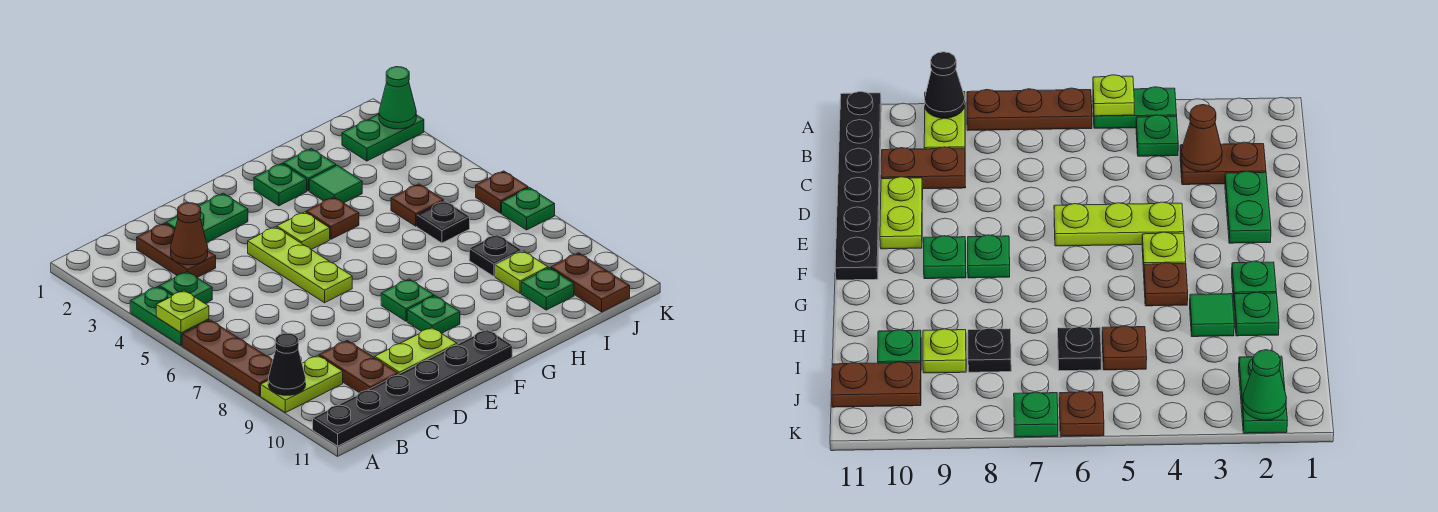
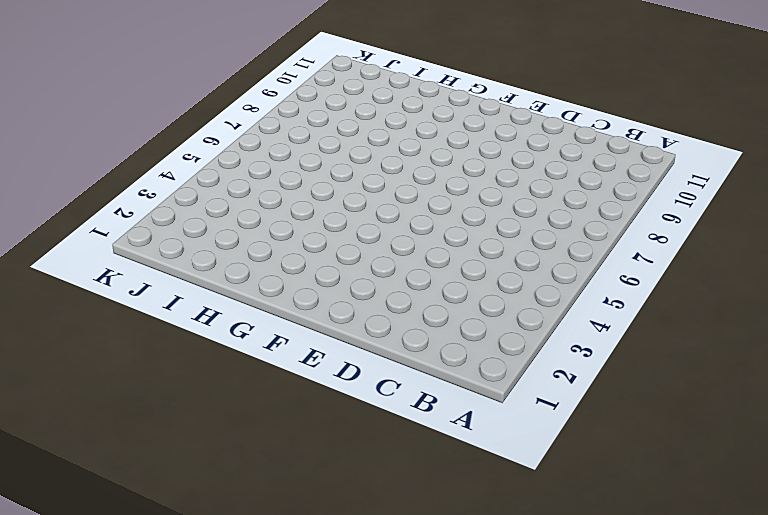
none -> green plate A4:A5 level 1
none -> brown plate A6:A8 level 1
none -> lime plate A9:B9 level 1
none -> black plate A11:F11 level 1

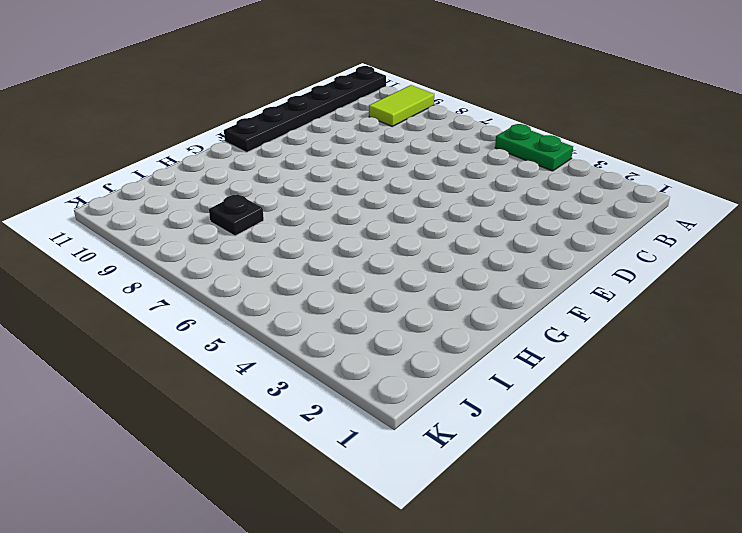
lime tile A9:B9 level 1 -> lime plate A9:B9 level 1
none -> brown plate A6:A8 level 1
none -> green plate B4 level 1
none -> brown plate C2:C3 level 1
none -> brown plate C9:C10 level 1

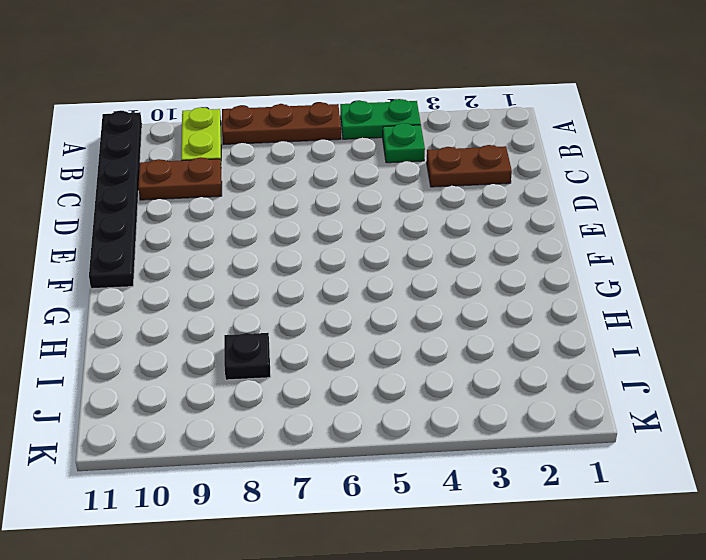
none -> green plate D2:E2 level 1
none -> lime plate D10:E10 level 1
none -> lime plate E4:E6 level 1
none -> lime plate F4 level 1

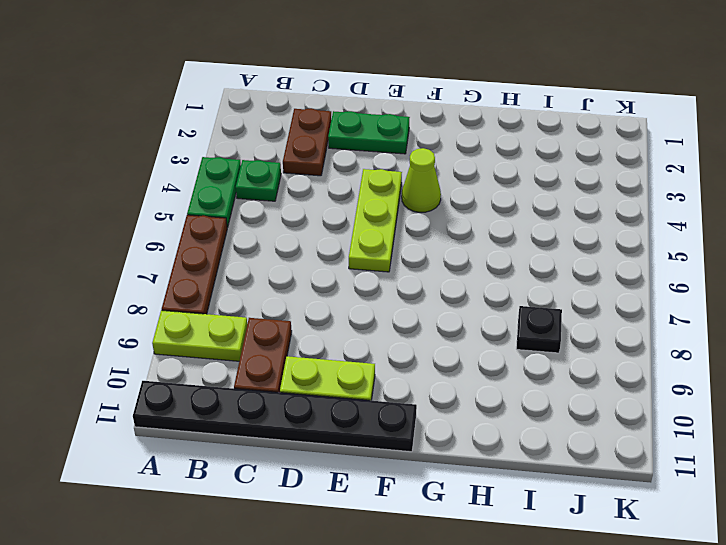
lime cone F4 level 1 -> lime plate F4 level 1
none -> green plate F8 level 1
none -> green plate F9 level 1
none -> green plate G2 level 1
none -> brown plate G4 level 1

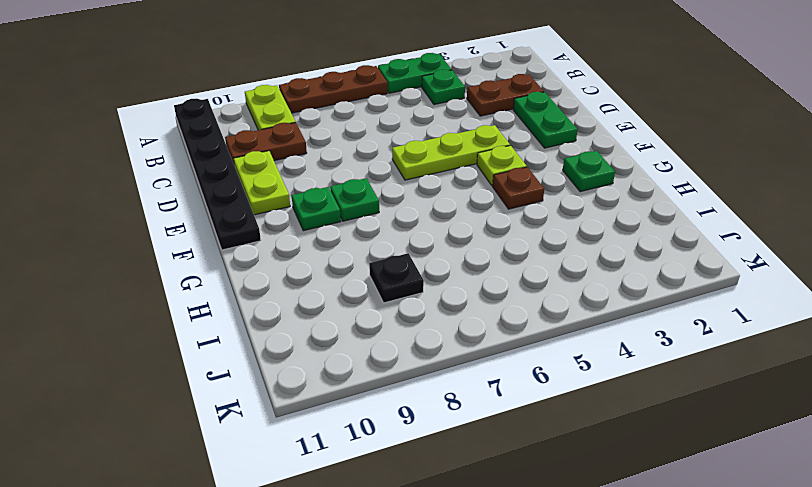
none -> green plate H2 level 1
none -> green tile H3 level 1
none -> brown plate I5 level 1
none -> black plate I6 level 1

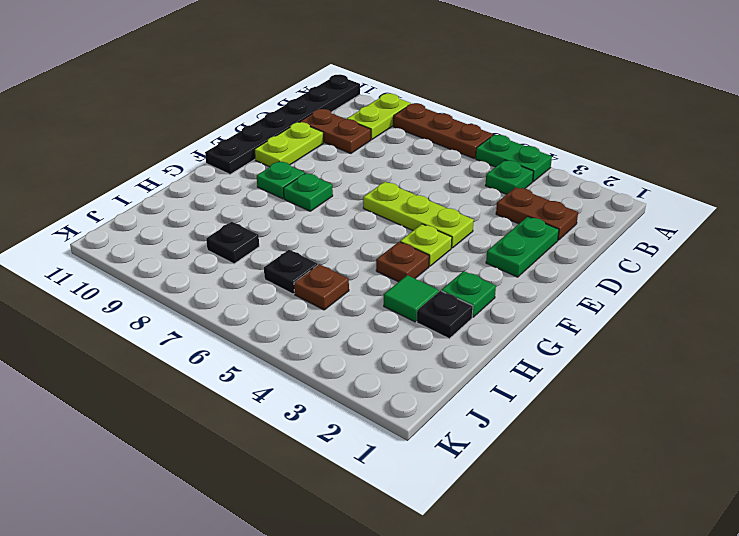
black plate H2 level 1 -> green plate H2 level 1
none -> lime plate I9 level 1
none -> green plate I10 level 1
none -> green plate J2:K2 level 1
none -> brown plate J10:J11 level 1

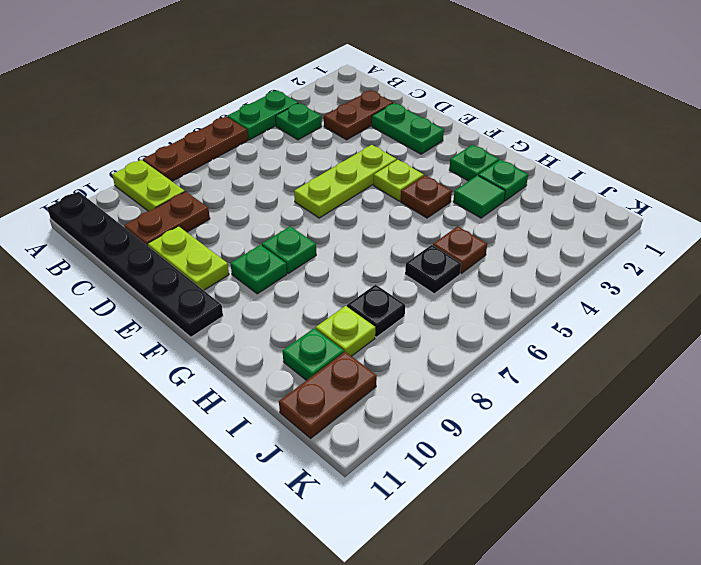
none -> green plate J2:K2 level 1
none -> brown plate K6 level 1
none -> green plate K7 level 1
none -> lime plate A5 level 2

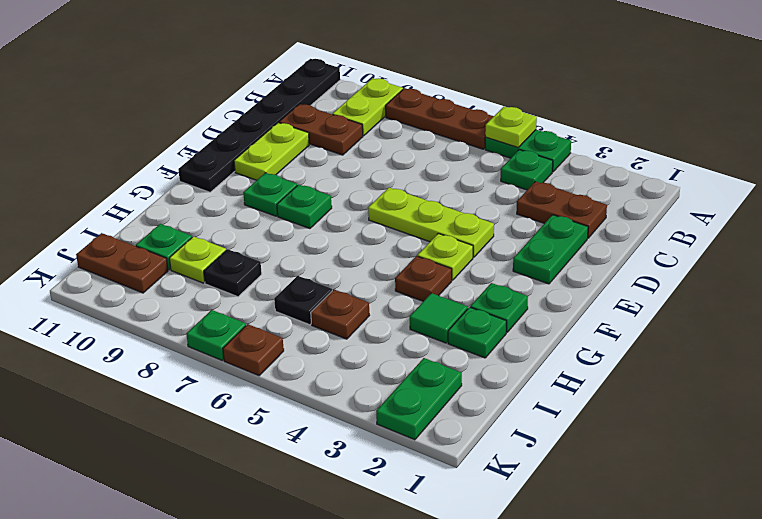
none -> black cone A9 level 2
none -> brown cone C3 level 2
none -> green cone K2 level 2

